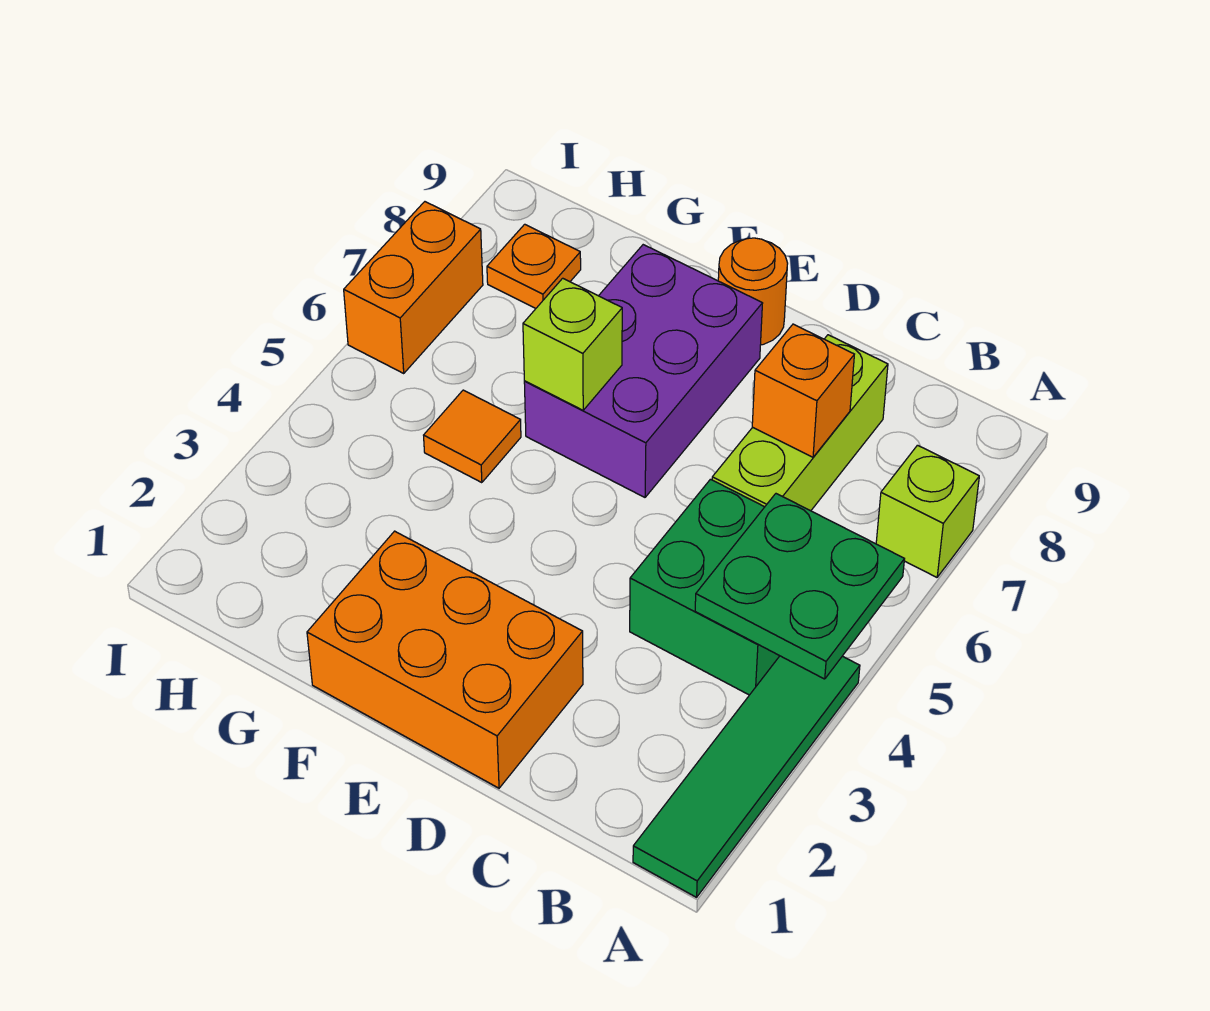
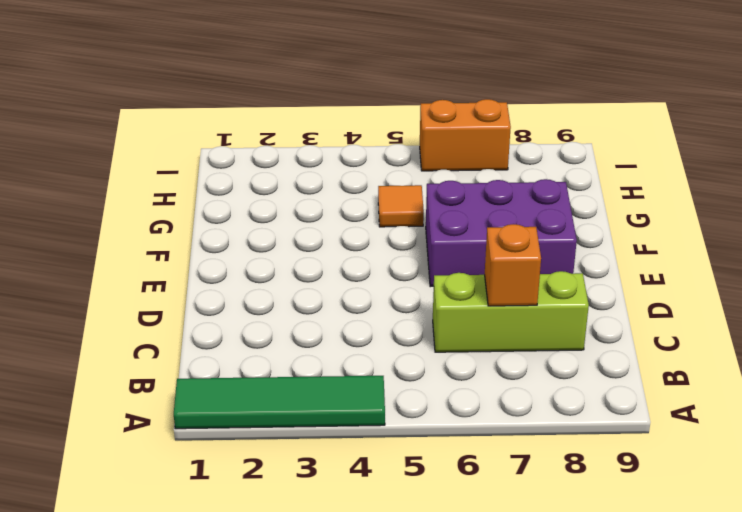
none -> lime brick A7 level 1
none -> green brick B4:C5 level 1
none -> orange brick D1:F2 level 1

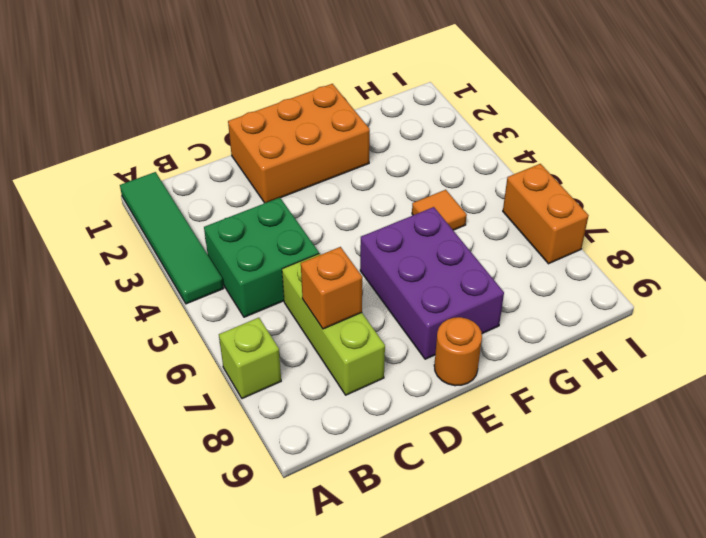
none -> orange plate H8 level 1
none -> green plate A4:B5 level 2
none -> lime brick F6 level 2

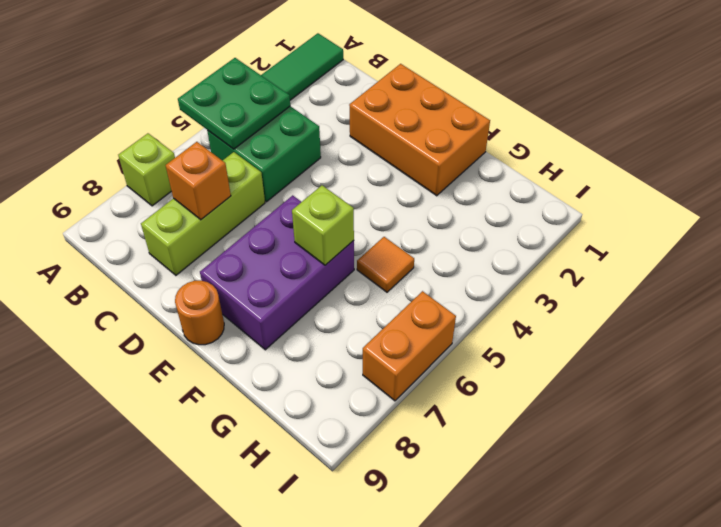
none -> orange plate H8 level 1

